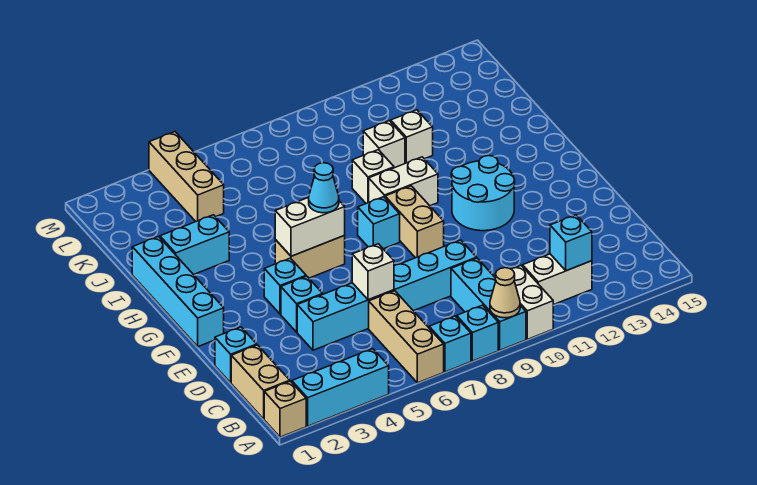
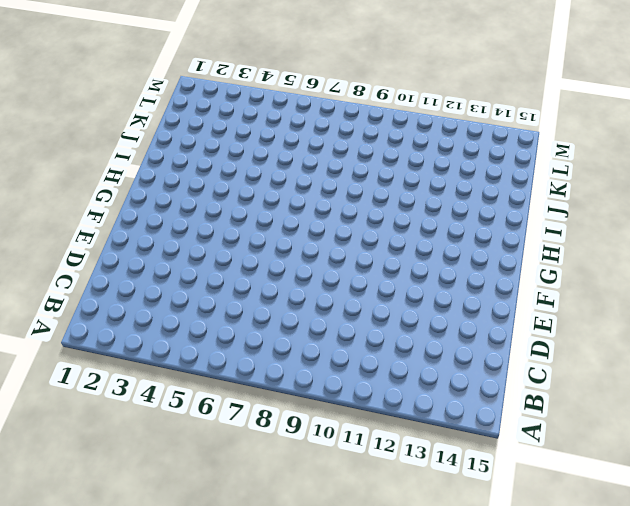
none -> tan brick A1 level 1
none -> cyan brick A2:A4 level 1
none -> tan brick A6:C6 level 1

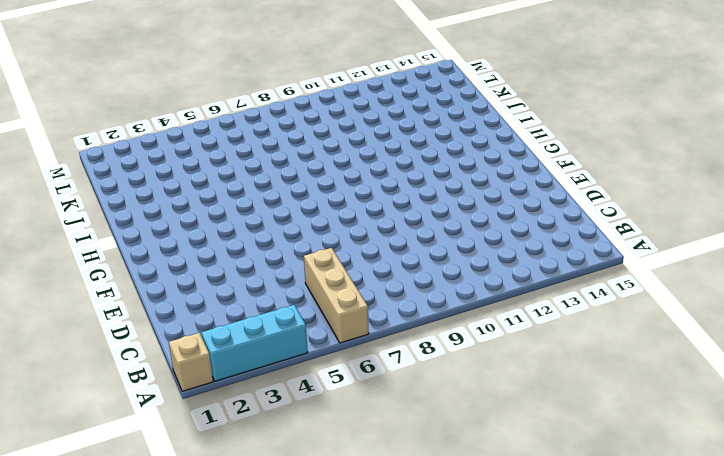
none -> cyan brick A7 level 1
none -> cyan brick A8 level 1
none -> cyan brick A9:C9 level 1

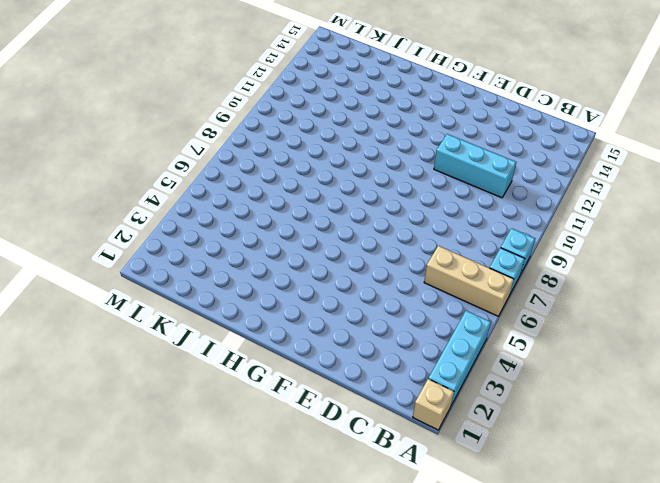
cyan brick C11:E11 level 1 -> cyan brick A9:C9 level 1
none -> white brick A10:B10 level 1
none -> tan brick B1:C1 level 1
none -> white brick B11:B12 level 1

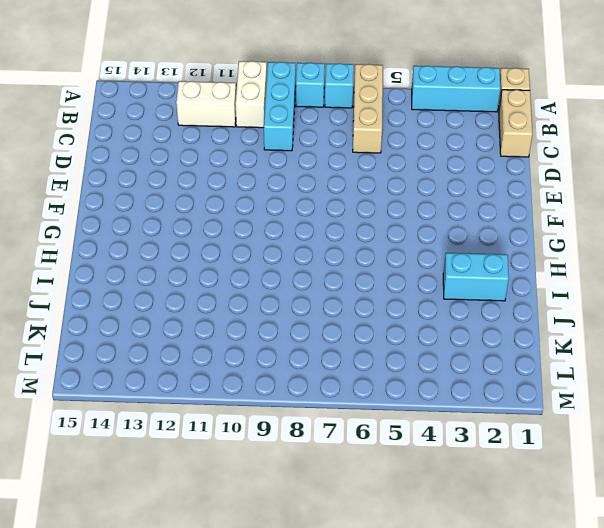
none -> cyan brick D1 level 1
none -> cyan brick D4:D9 level 1
none -> cyan brick E4 level 1

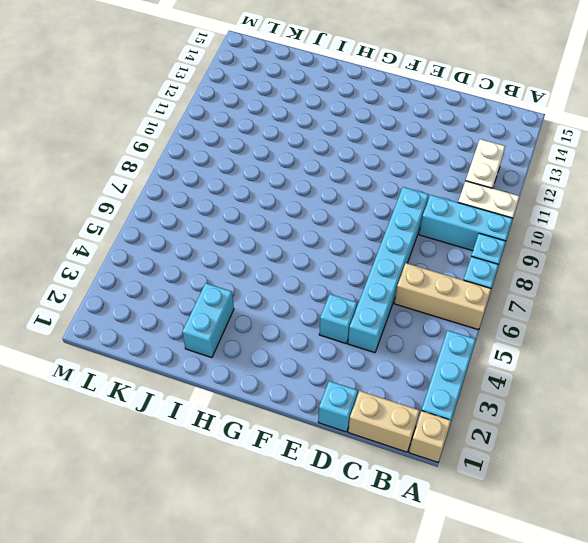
none -> cyan brick F1:I1 level 1
none -> cyan brick F4 level 1
none -> tan brick F9:G9 level 1

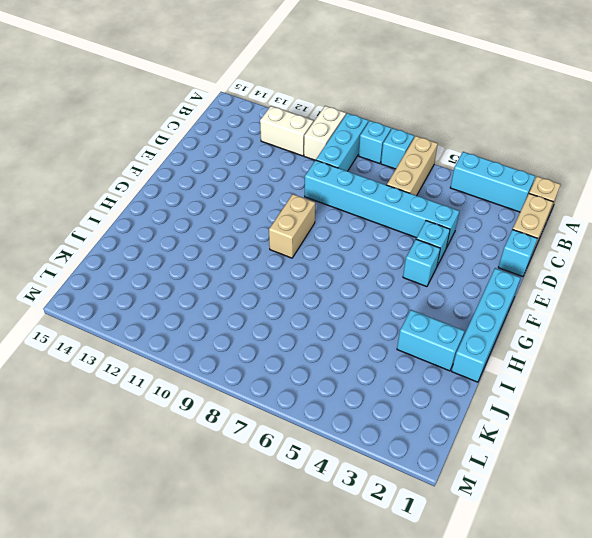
none -> cyan round brick F11:G12 level 1
none -> tan brick G5:G6 level 1
none -> cyan brick G8 level 1

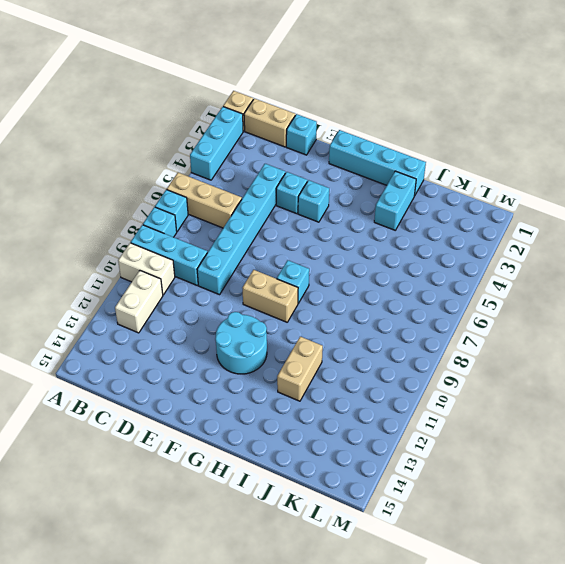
tan brick I11:I12 level 1 -> tan brick G5:G6 level 1
none -> white brick H9:H10 level 1
none -> white brick I9 level 1
none -> white brick J10 level 1

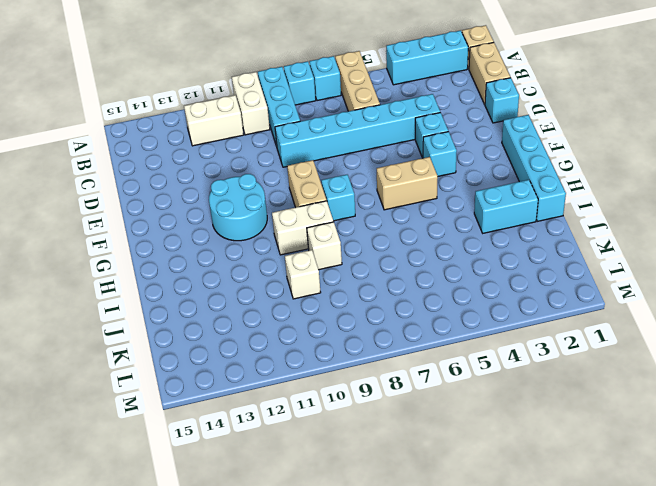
none -> white brick J11 level 1
none -> tan brick K4:M4 level 1
none -> tan cone A9 level 2

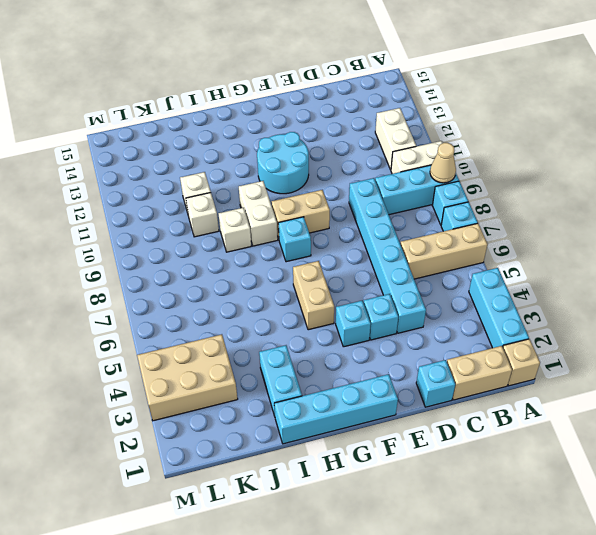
tan brick K3:M4 level 1 -> tan brick K4:M4 level 1
none -> cyan brick B12 level 2
none -> white brick D6 level 2
none -> white brick G5:G6 level 2

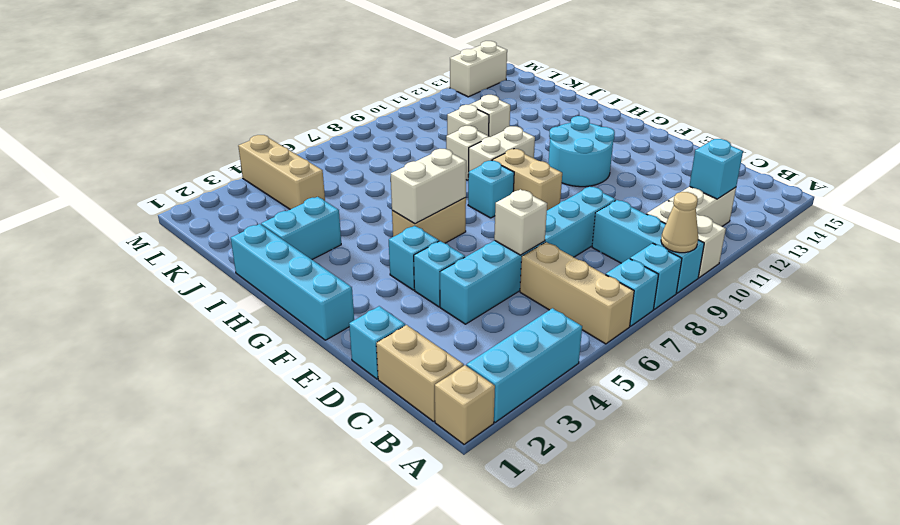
white brick M13:M14 level 1 -> none
none -> cyan cone G6 level 3

